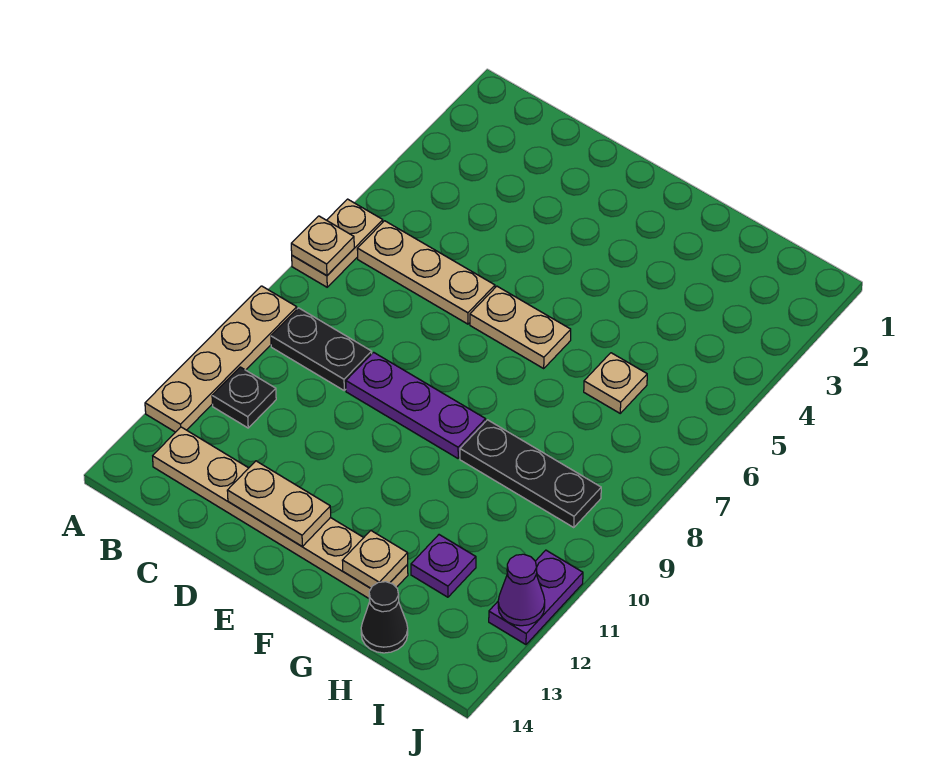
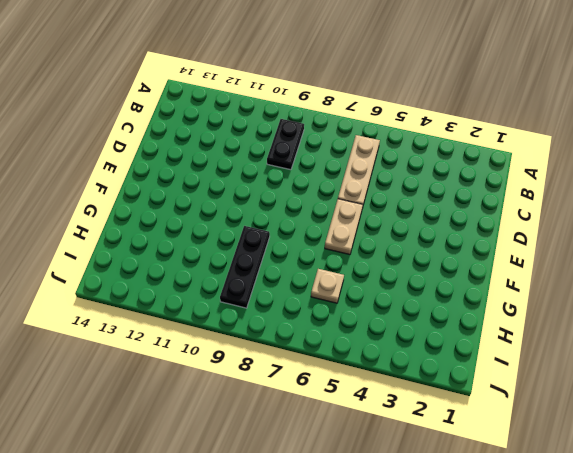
none -> tan plate A6:A7 level 1
none -> tan plate A9:A12 level 1
none -> black plate B11 level 1

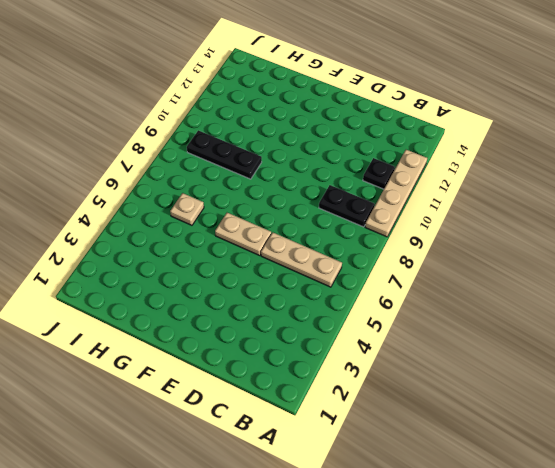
none -> tan plate A6:A7 level 1
none -> tan plate B13:G13 level 1
none -> purple plate D9:F9 level 1

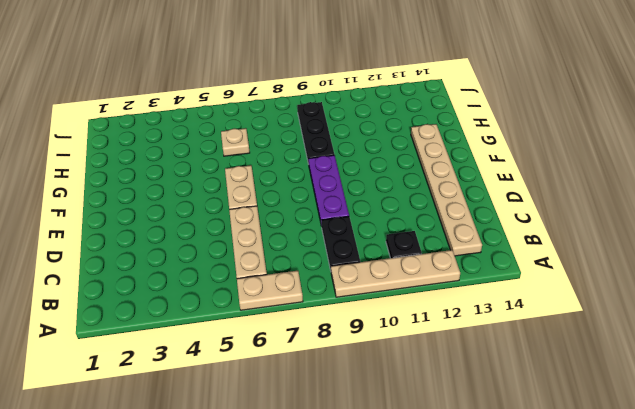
none -> purple plate H12 level 1
none -> black cone H14 level 1
none -> purple plate J11:J12 level 1

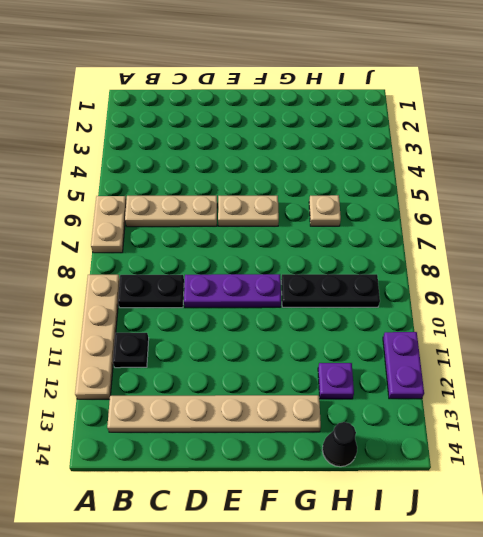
none -> tan plate A7 level 2
none -> tan plate D13:E13 level 2
none -> tan plate G13 level 2

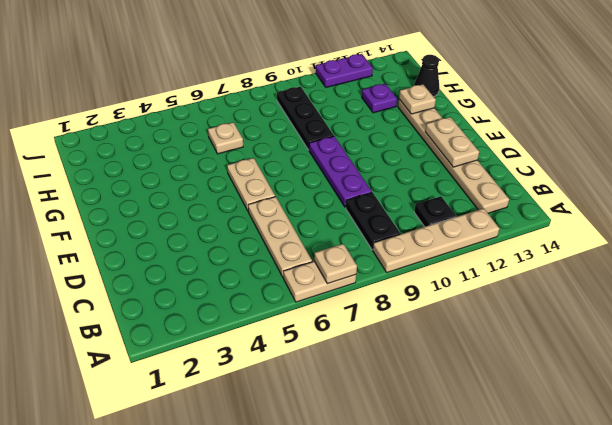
none -> purple cone J12 level 2

